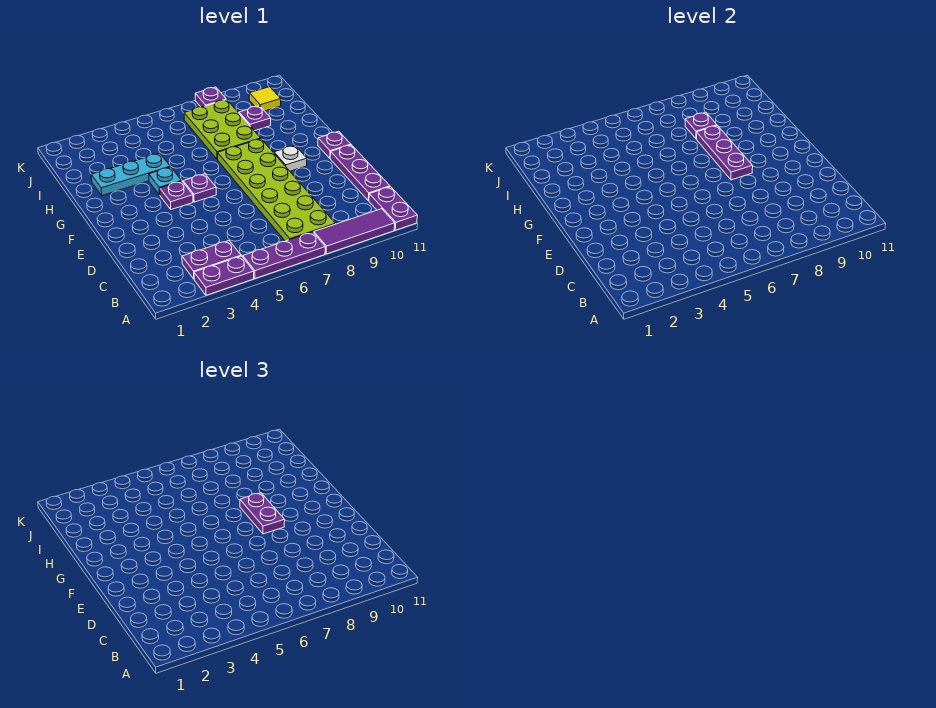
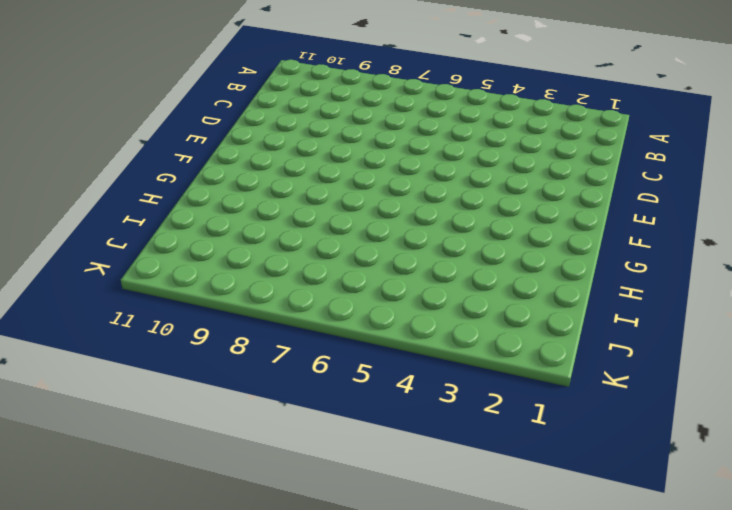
none -> purple plate A3:A4 level 1
none -> purple plate A5:A7 level 1
none -> purple tile A8:A10 level 1

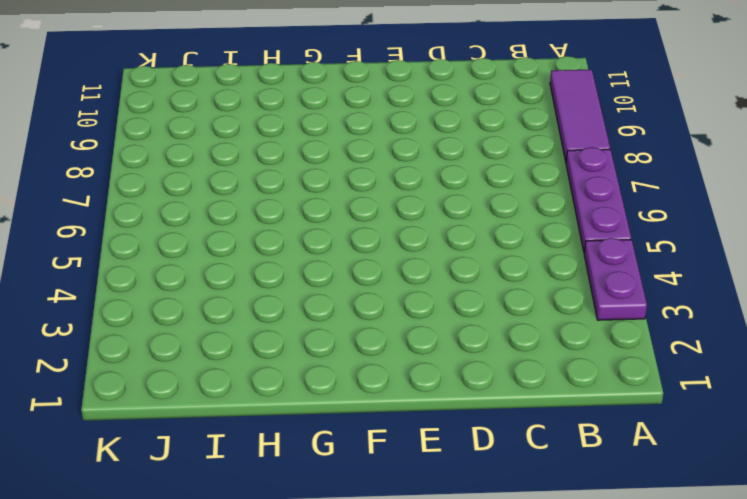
none -> purple plate A11:B11 level 1
none -> purple plate B3:B4 level 1
none -> lime plate B7:G8 level 1

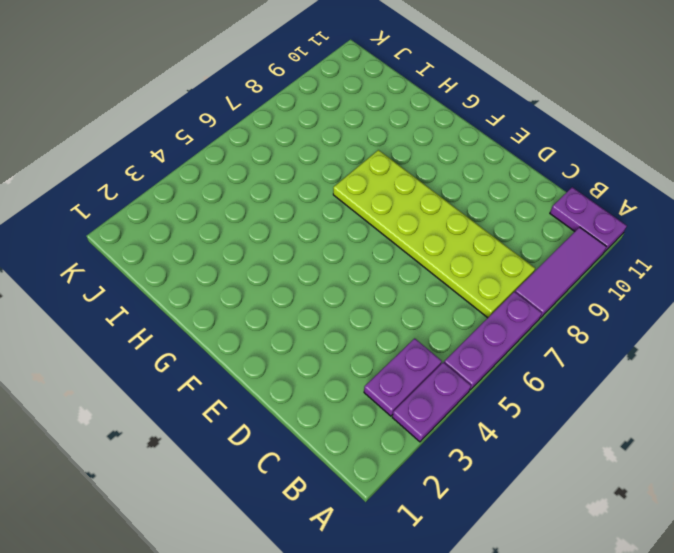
none -> purple plate C11:E11 level 1
none -> purple plate F4 level 1
none -> purple plate F5 level 1

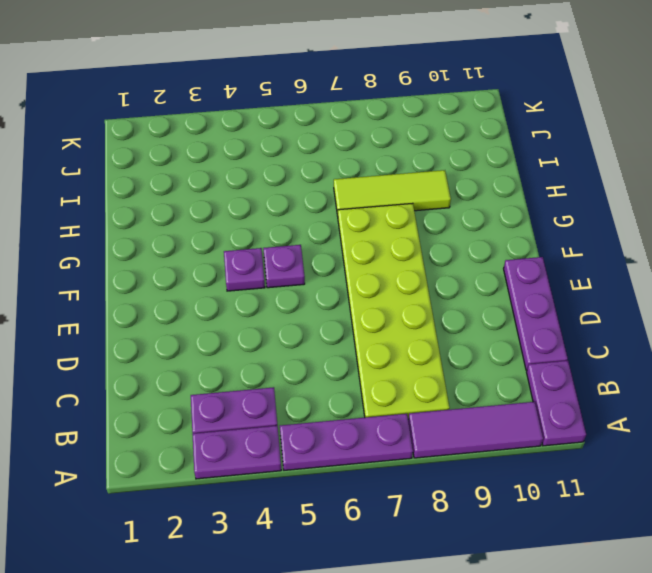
lime tile H7:H9 level 1 -> lime plate H7:J8 level 1
none -> white plate F9 level 1
none -> purple plate F11 level 1
none -> cyan plate G4 level 1

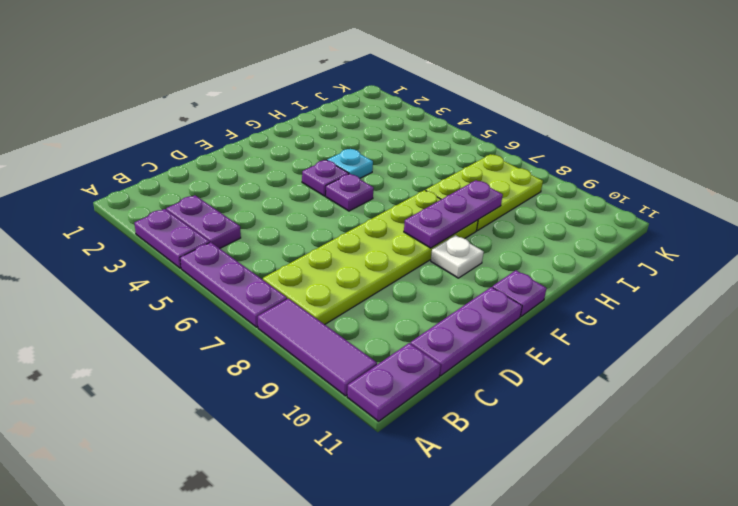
none -> cyan plate H2:H4 level 1
none -> purple plate I9 level 1
none -> yellow tile J10 level 1

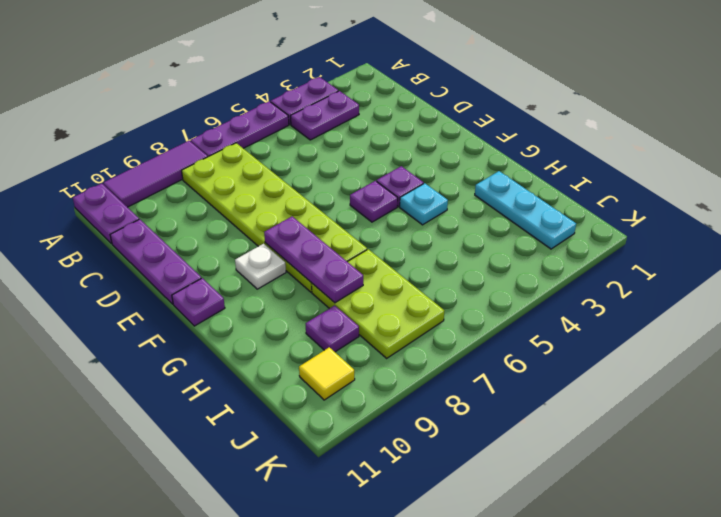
cyan plate H2:J2 level 1 -> cyan plate H2:H4 level 1
none -> purple plate K8 level 1
none -> purple plate I8 level 2
none -> purple plate F8:G8 level 3

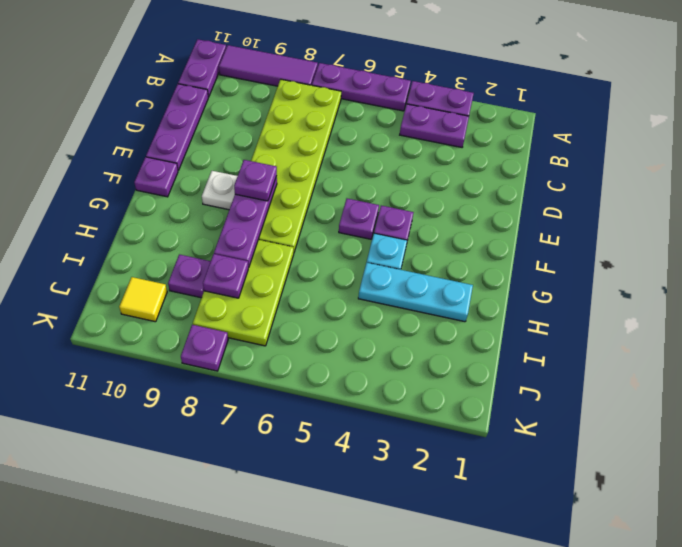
purple plate F8 level 3 -> purple plate F8:G8 level 3

